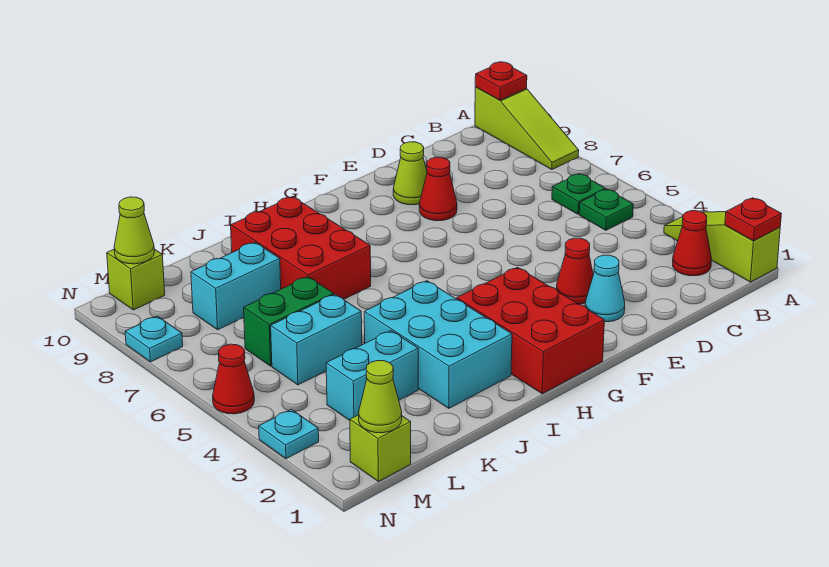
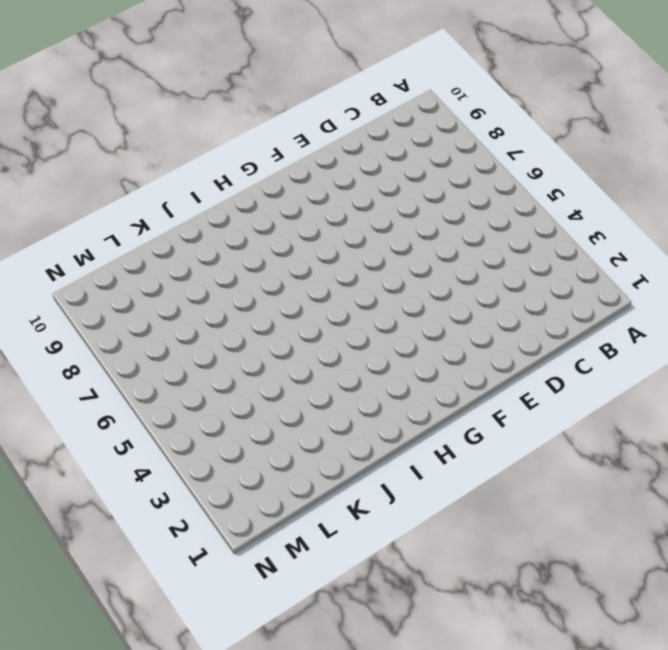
none -> lime slope A1:A3 level 1 top 1
none -> lime slope A8:A10 level 1 top 10
none -> red cone B2 level 1

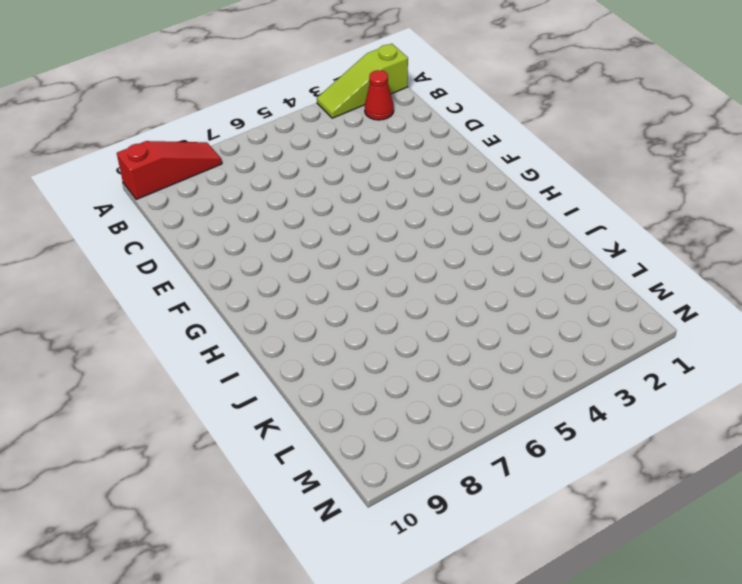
red slope A8:A10 level 1 top 10 -> lime slope A8:A10 level 1 top 10
none -> green plate B5 level 1
none -> green plate B6 level 1
none -> cyan cone E2 level 1

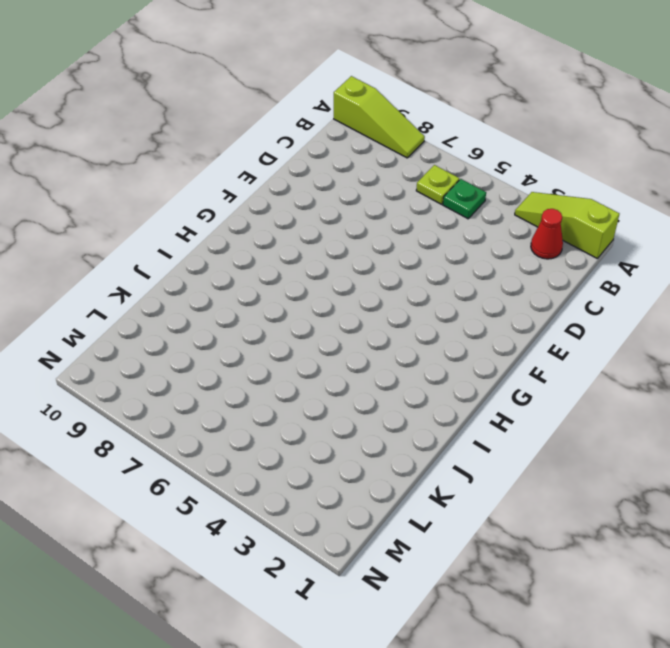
lime plate B6 level 1 -> green plate B6 level 1
none -> cyan cone E2 level 1
none -> red cone E3 level 1
none -> red cone E8 level 1

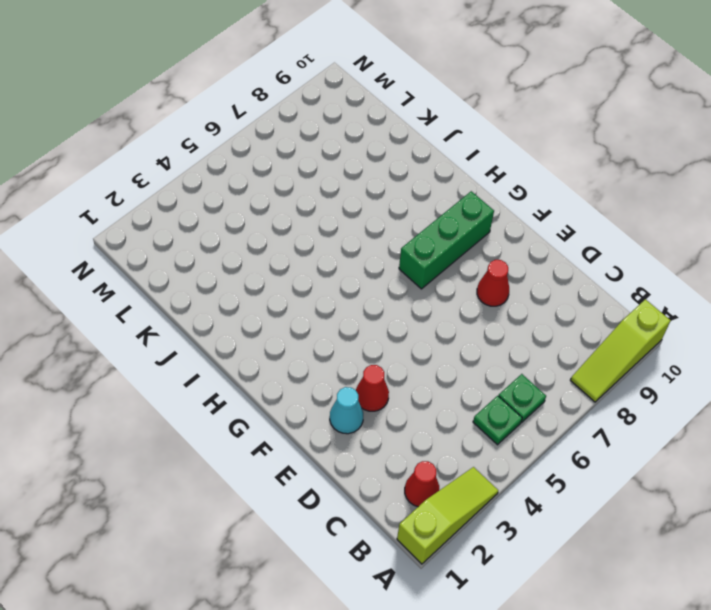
green brick G7:G9 level 1 -> none
none -> lime cone E9 level 1
none -> red brick G1:H3 level 1
none -> cyan brick I2:J4 level 1

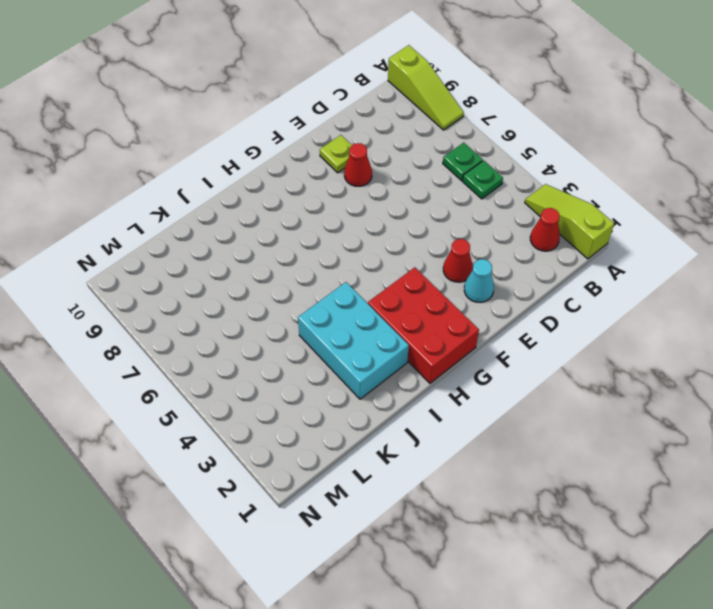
lime plate E9 level 1 -> lime cone E9 level 1
none -> red brick I7:J9 level 1
none -> cyan brick K3:L3 level 1
none -> cyan brick K5:L5 level 1

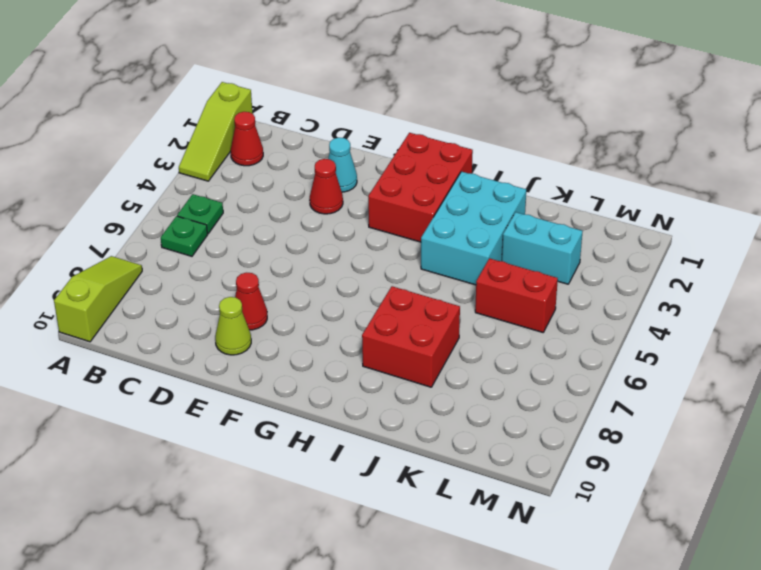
red brick I7:J8 level 1 -> red brick I7:J9 level 1
red brick K5:L5 level 1 -> cyan brick K5:L5 level 1
none -> green brick K6:L6 level 1
none -> cyan brick K8:L8 level 1
none -> lime brick M1 level 1

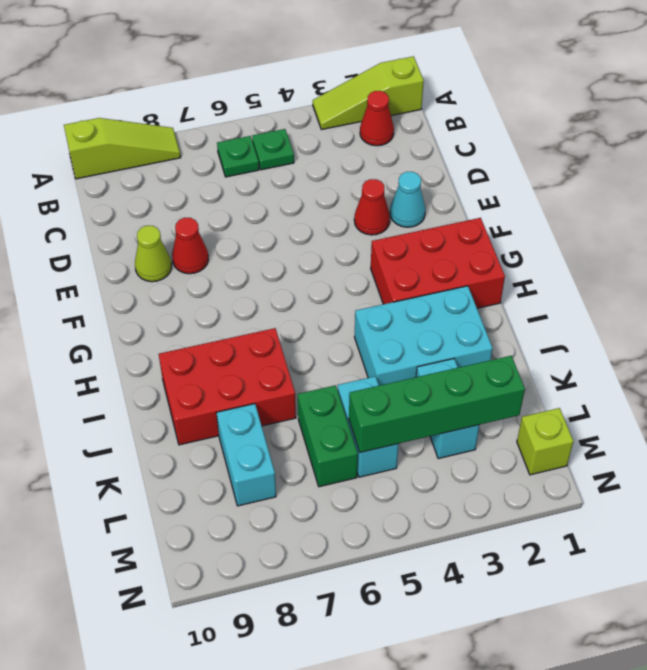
green brick L2:L5 level 2 -> none
none -> lime brick M10 level 1
none -> cyan plate N3 level 1
none -> red cone N5 level 1

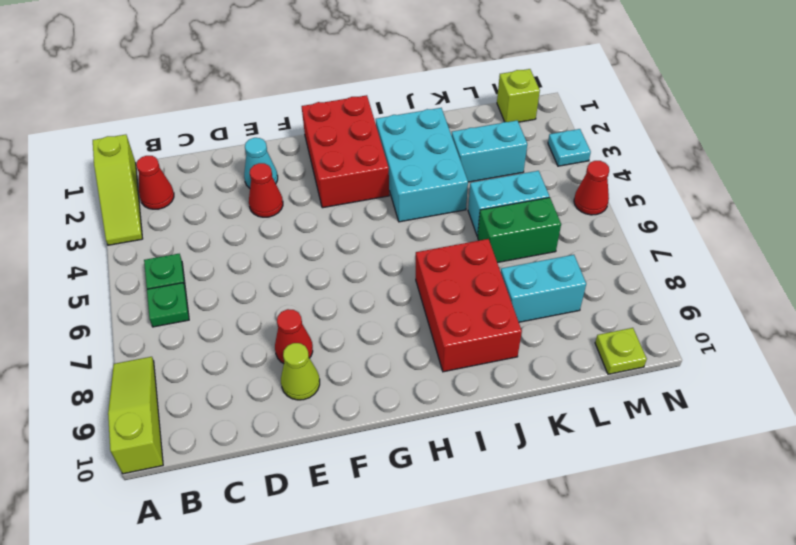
lime plate M10 level 1 -> lime brick M10 level 1
none -> cyan plate N8 level 1
none -> red plate A1 level 2
none -> red plate A10 level 2

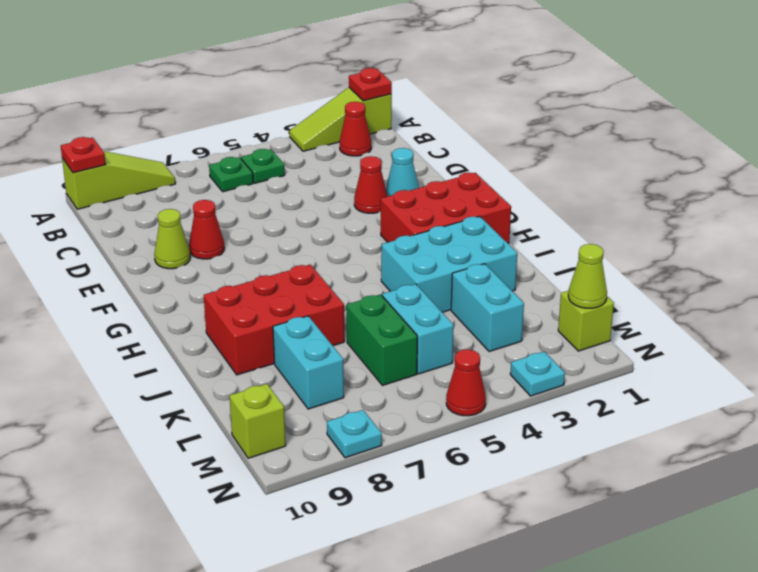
none -> lime cone M10 level 2

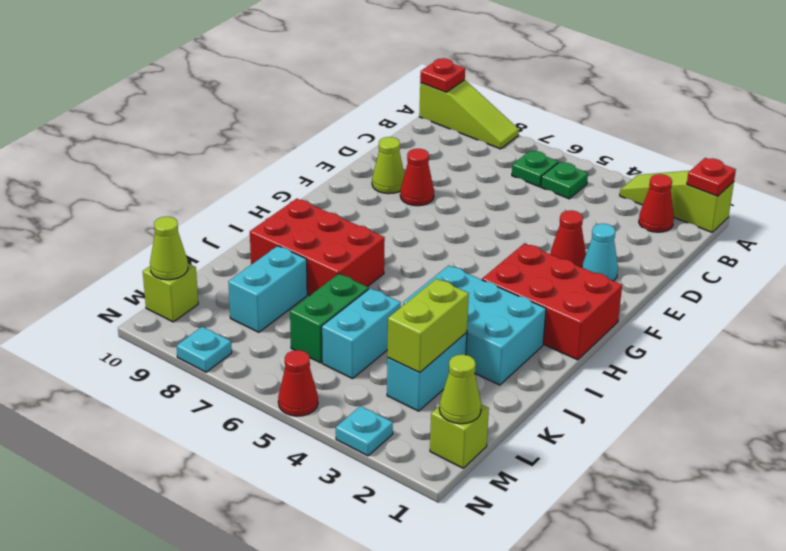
lime brick K3:L3 level 2 -> none

